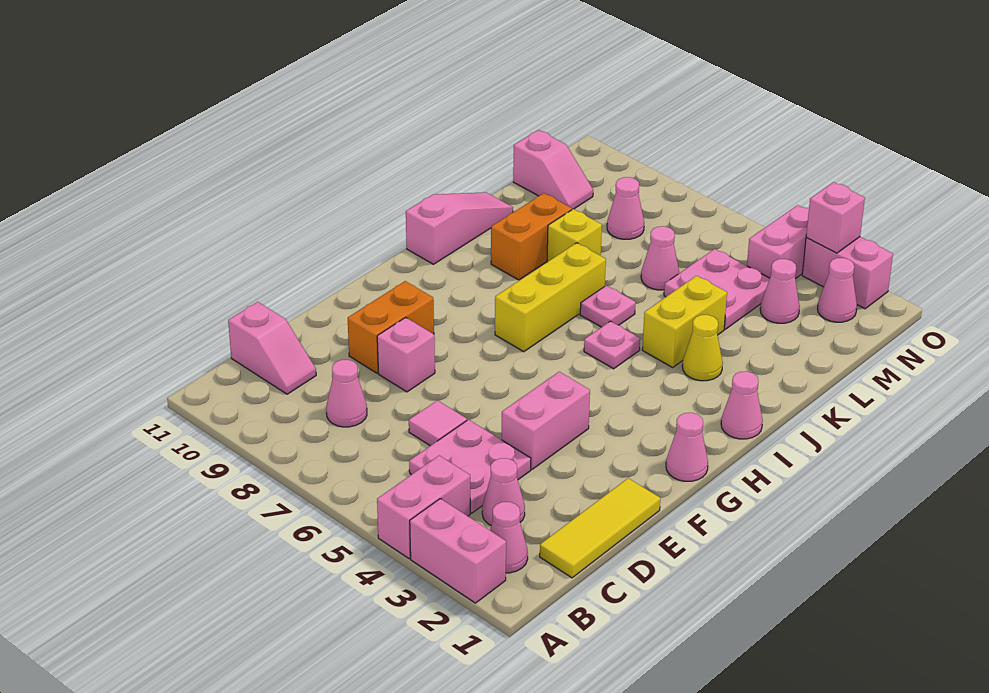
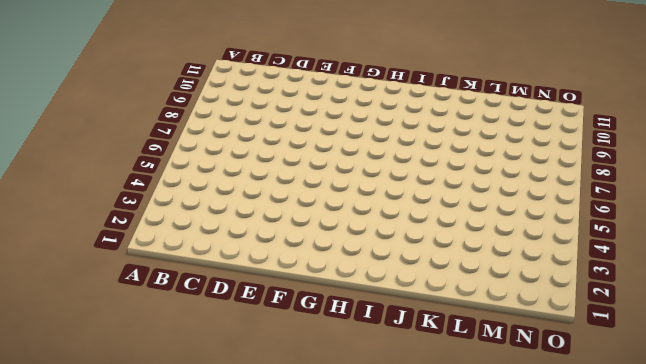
none -> pink brick A2:A3 level 1
none -> pink brick A4:B4 level 1
none -> pink cone B2 level 1
none -> yellow tile C1:E1 level 1

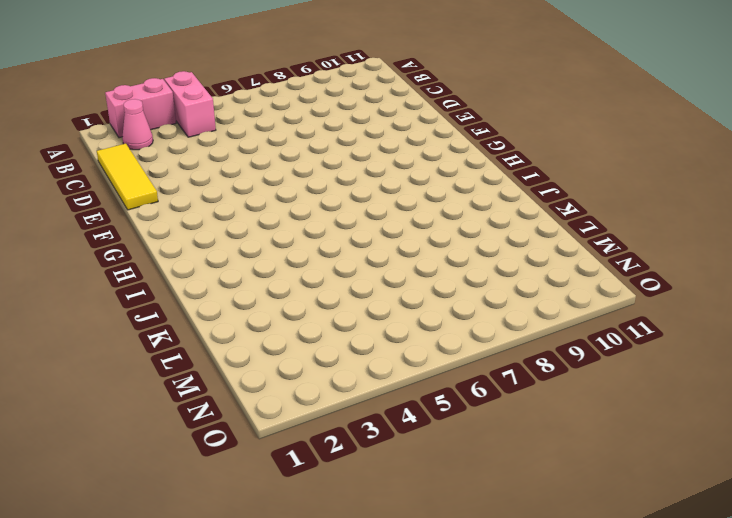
none -> pink cone C3 level 1
none -> pink plate C4:D5 level 1
none -> pink cone C8 level 1
none -> pink slope C10:C11 level 1 top 11

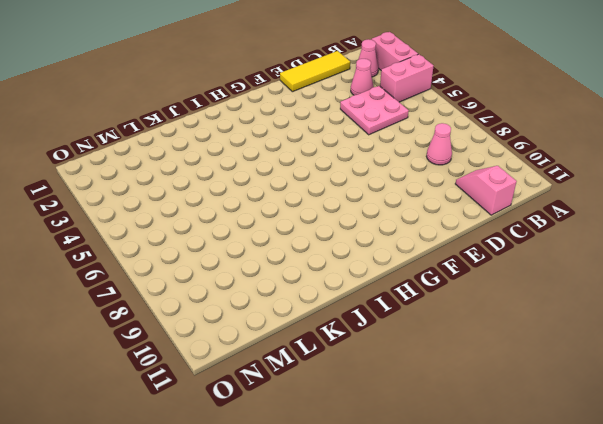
none -> pink tile D6 level 1
none -> pink brick E4:F4 level 1
none -> pink brick E8 level 1
none -> orange brick E9:F9 level 1

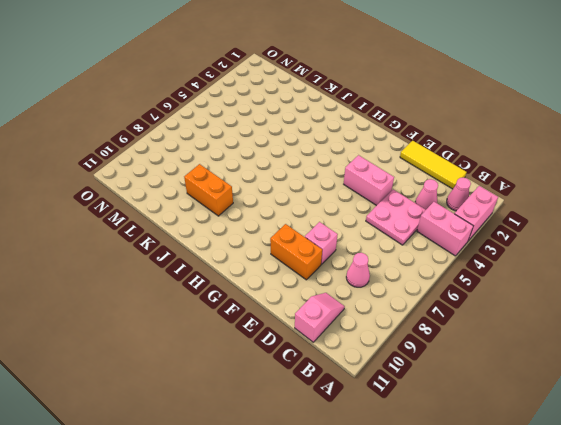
none -> pink tile D6 level 1
none -> pink cone G1 level 1
none -> yellow brick H7:J7 level 1
none -> pink cone I1 level 1

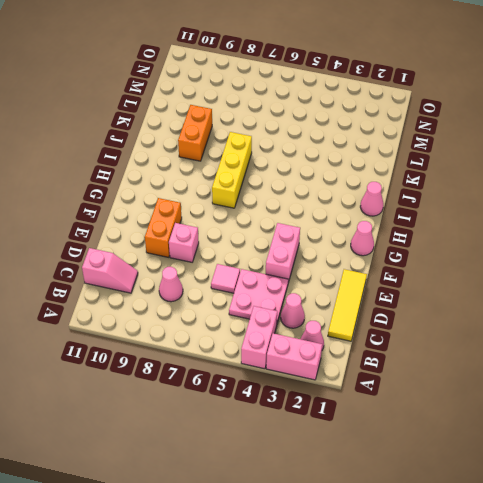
none -> pink plate I5 level 1
none -> pink slope I11:K11 level 1 top I
none -> yellow cone J3 level 1
none -> yellow brick J4:K4 level 1

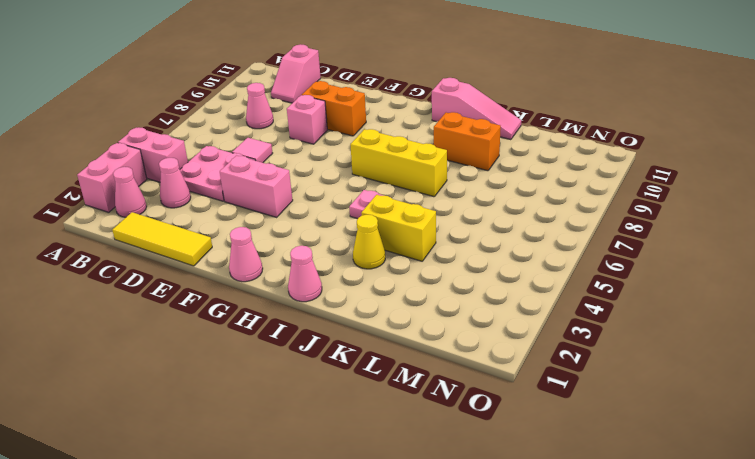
none -> pink plate J6 level 1
none -> yellow brick K8 level 1
none -> pink plate L4:M5 level 1
none -> pink cone L6 level 1

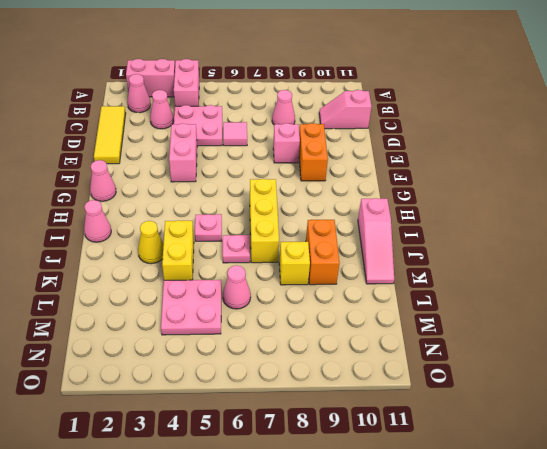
none -> pink cone M3 level 1
none -> pink cone M8 level 1
none -> pink slope M10:M11 level 1 top 11
none -> pink cone N2 level 1

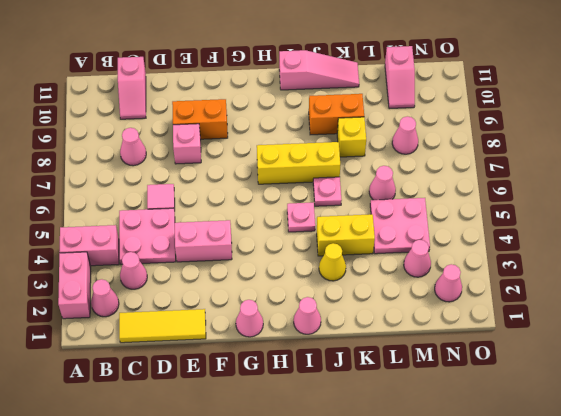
none -> pink brick N4:O4 level 1
none -> pink brick O2:O3 level 1
none -> pink brick O3 level 2

